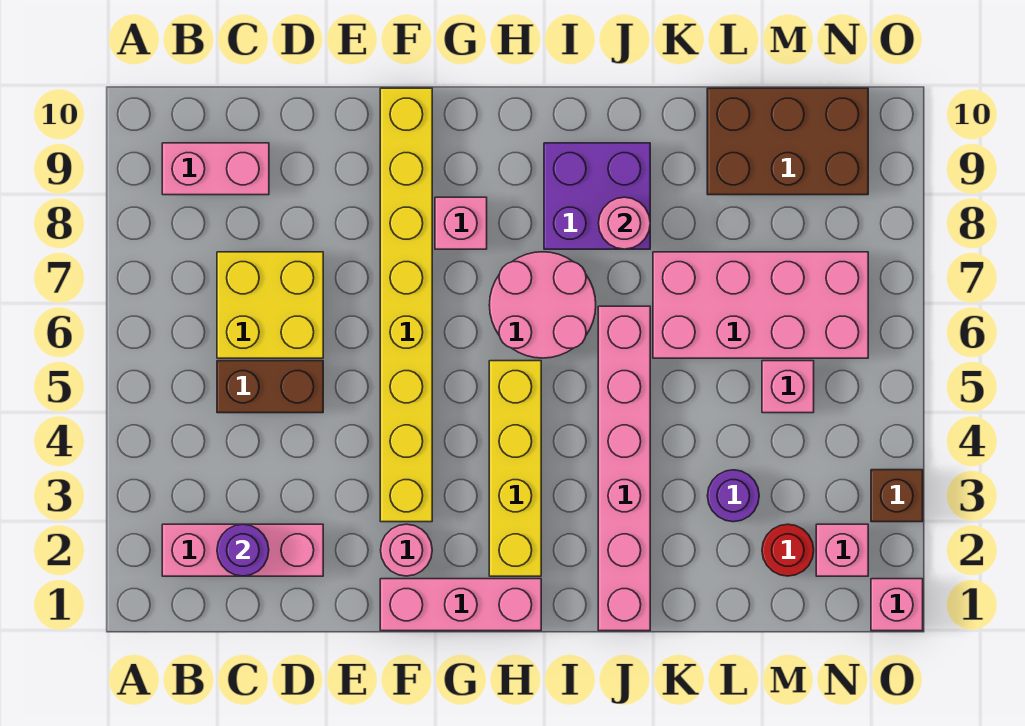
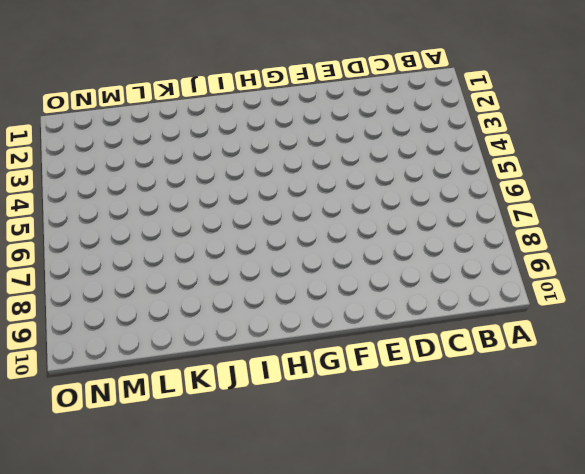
none -> pink brick B2:D2 level 1
none -> pink brick B9:C9 level 1
none -> brown brick C5:D5 level 1

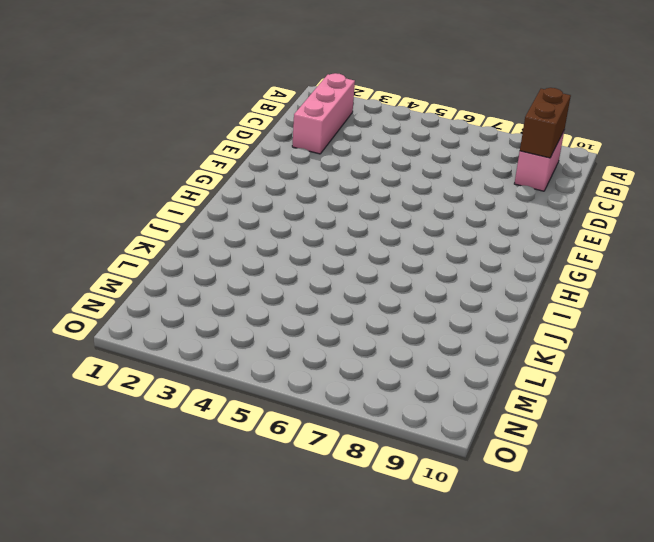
brown brick B9:C9 level 2 -> brown brick C5:D5 level 1
none -> yellow brick C6:D7 level 1
none -> pink brick F1:H1 level 1
none -> pink round brick F2 level 1

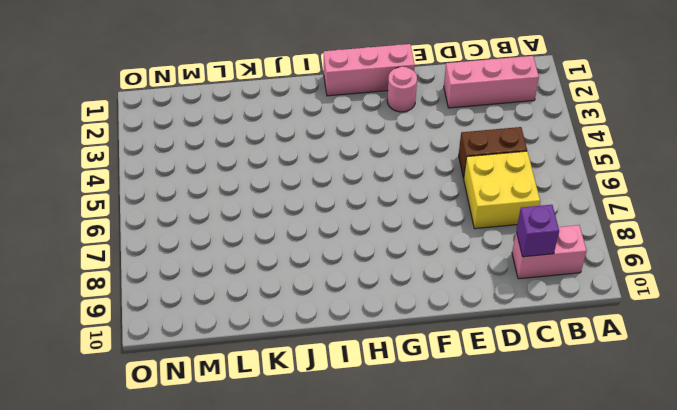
purple brick C9 level 2 -> none
none -> yellow brick F3:F10 level 1
none -> pink brick G8 level 1
none -> yellow brick H2:H5 level 1

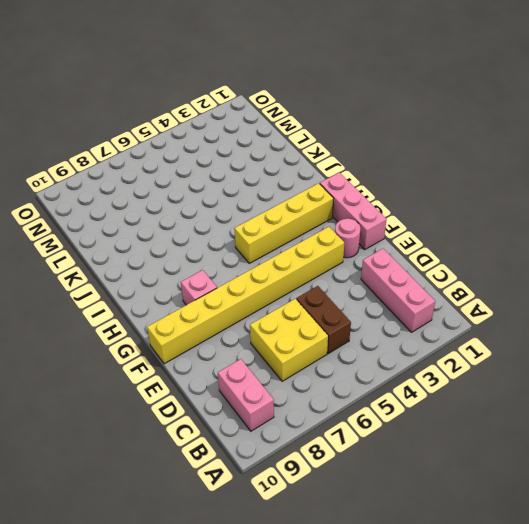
none -> pink round brick H6:I7 level 1
none -> purple brick I8:J9 level 1
none -> pink brick J1:J6 level 1

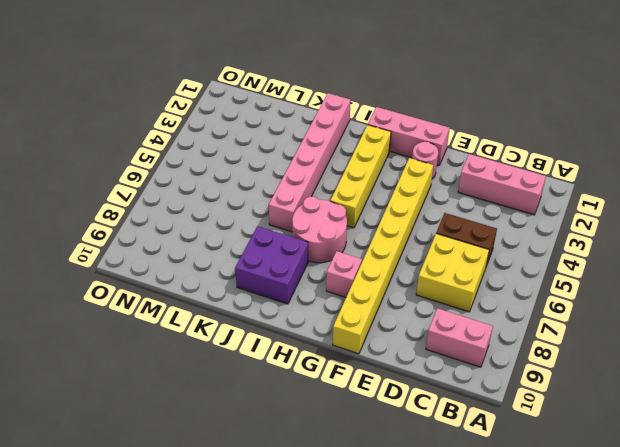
none -> pink brick K6:N7 level 1
none -> purple round brick L3 level 1
none -> brown brick L9:N10 level 1

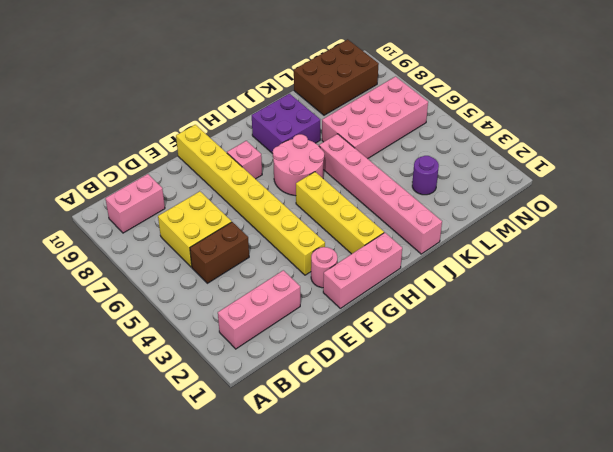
none -> red round brick M2 level 1
none -> pink brick M5 level 1
none -> pink brick N2 level 1

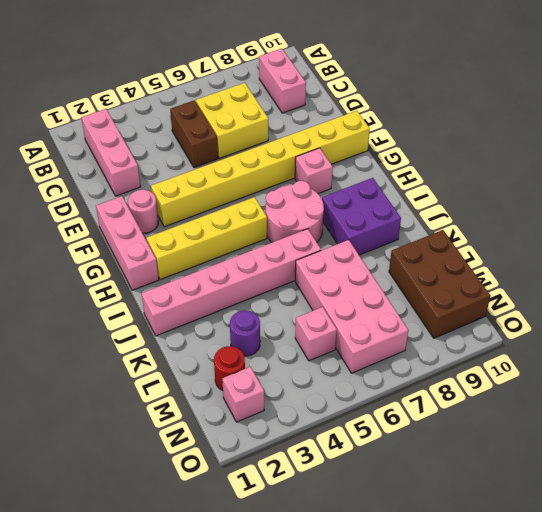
none -> pink brick O1 level 1
none -> brown brick O3 level 1
none -> purple round brick C2 level 2

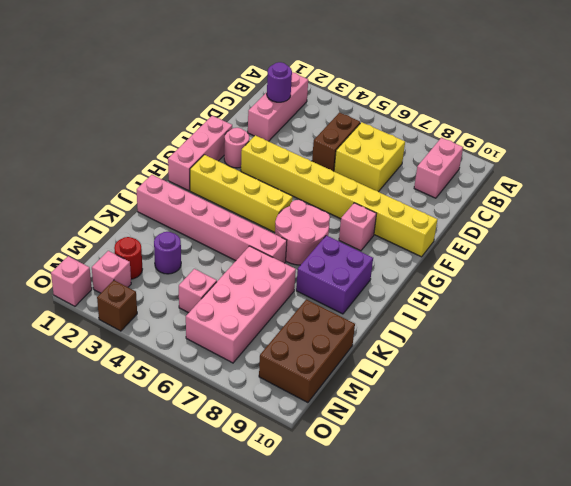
none -> pink round brick J8 level 2

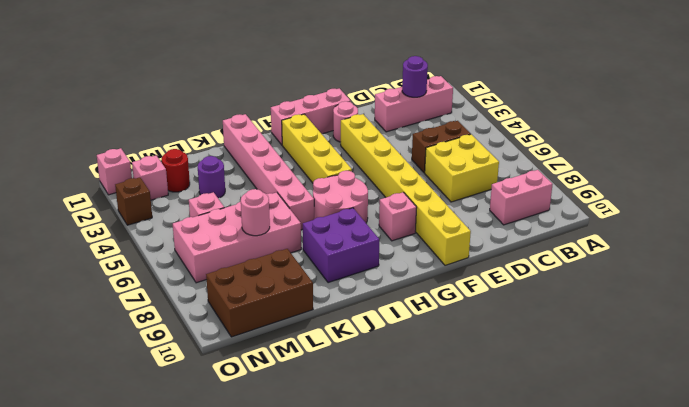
pink round brick L7 level 2 -> pink round brick J8 level 2

